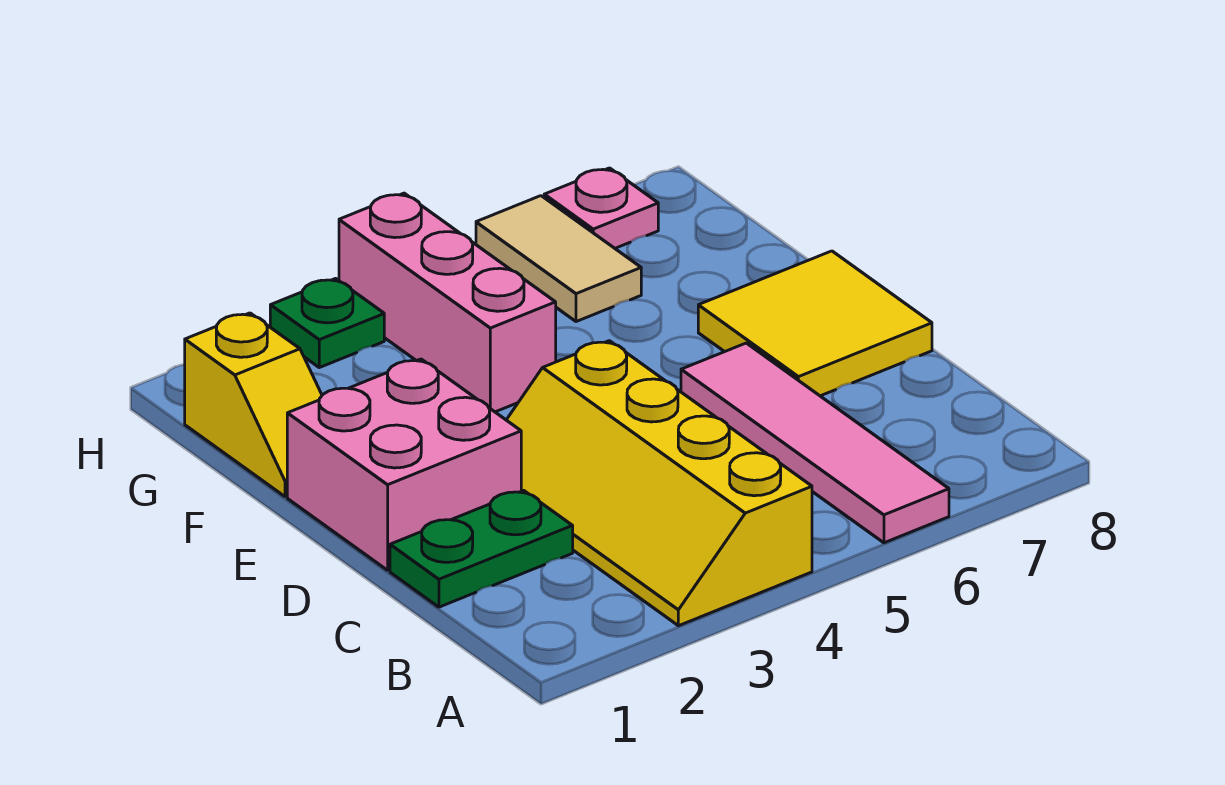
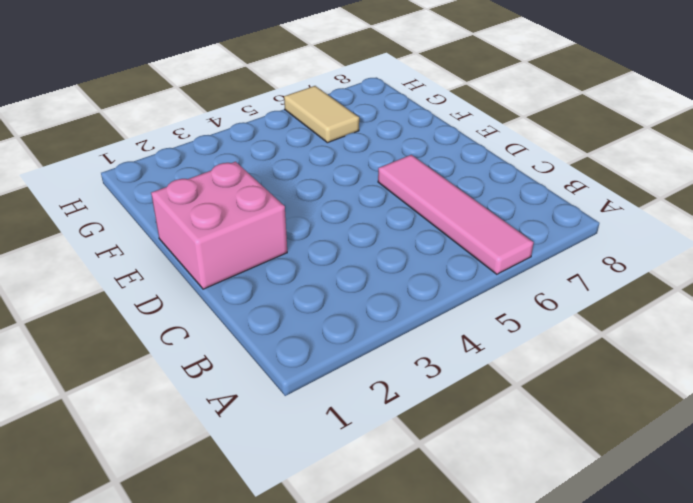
none -> yellow slope A3:D4 level 1 top 4
none -> green plate C1:C2 level 1

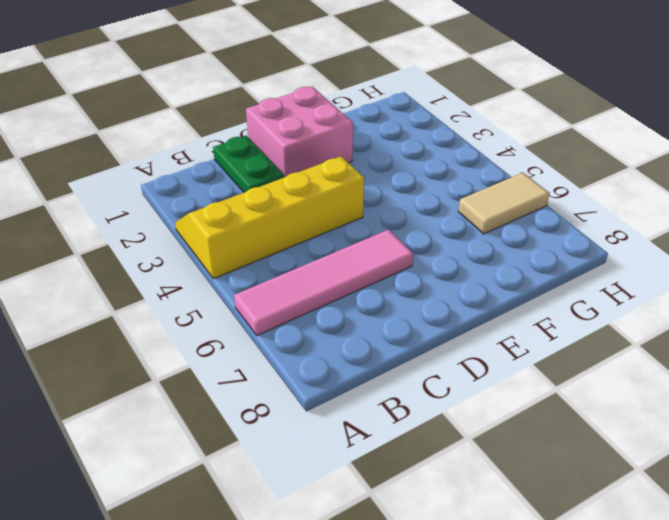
none -> yellow tile D7:E8 level 1
none -> yellow slope F1:G1 level 1 top G

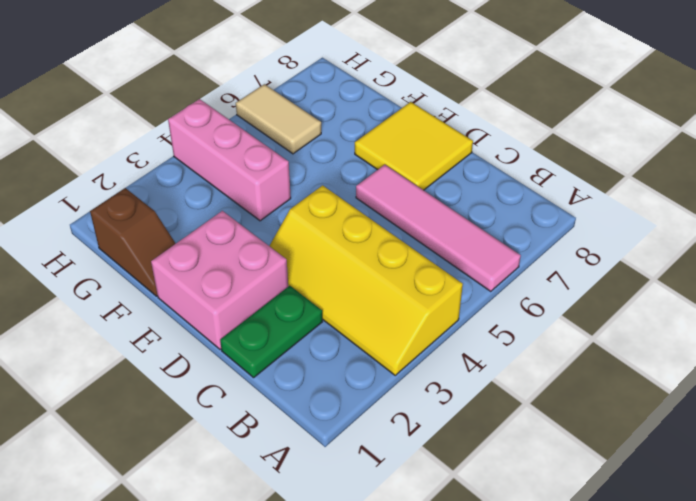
brown slope F1:G1 level 1 top G -> yellow slope F1:G1 level 1 top G
none -> green plate H3 level 1
none -> pink plate H7 level 1

